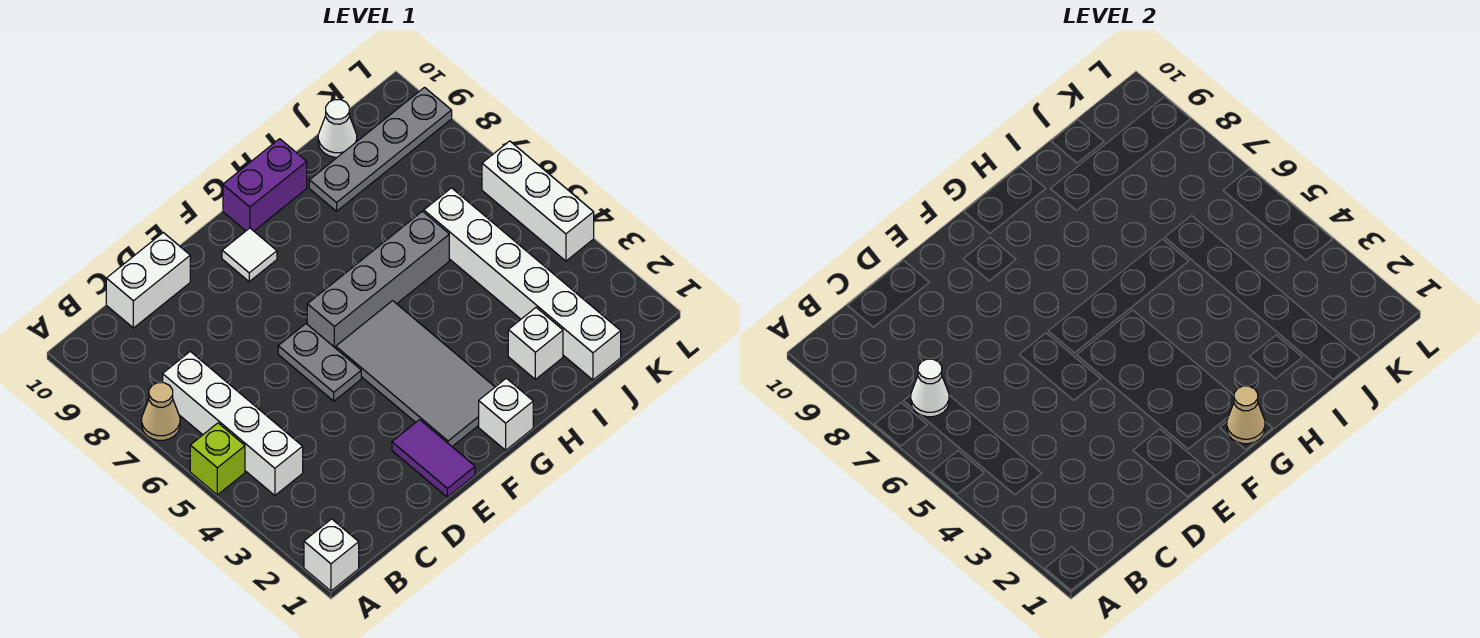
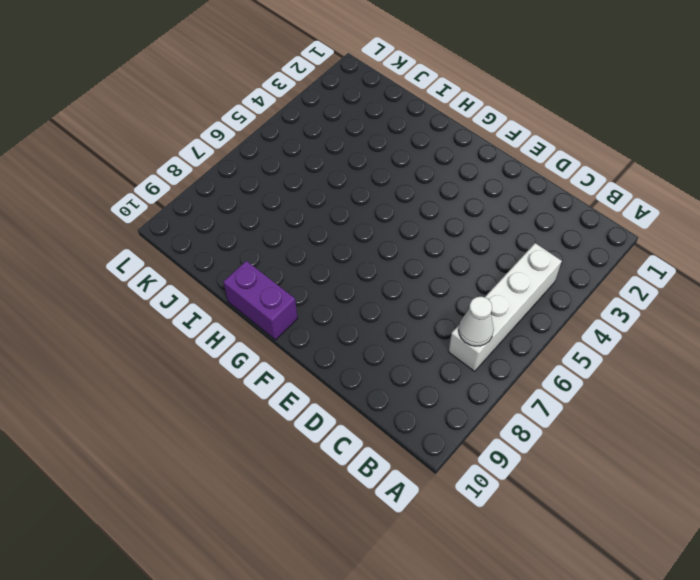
none -> white brick A1 level 1
none -> lime brick A5 level 1
none -> tan cone A7 level 1

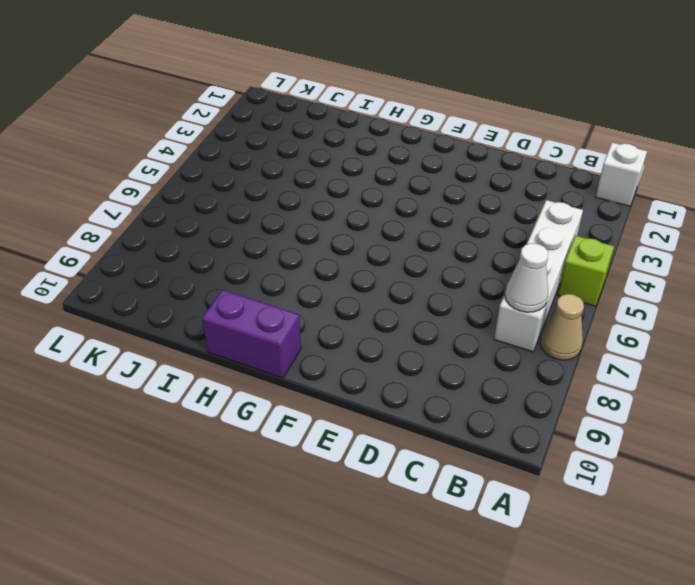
none -> white brick C10:D10 level 1
none -> purple tile E1:E2 level 1
none -> grey plate E5:E6 level 1

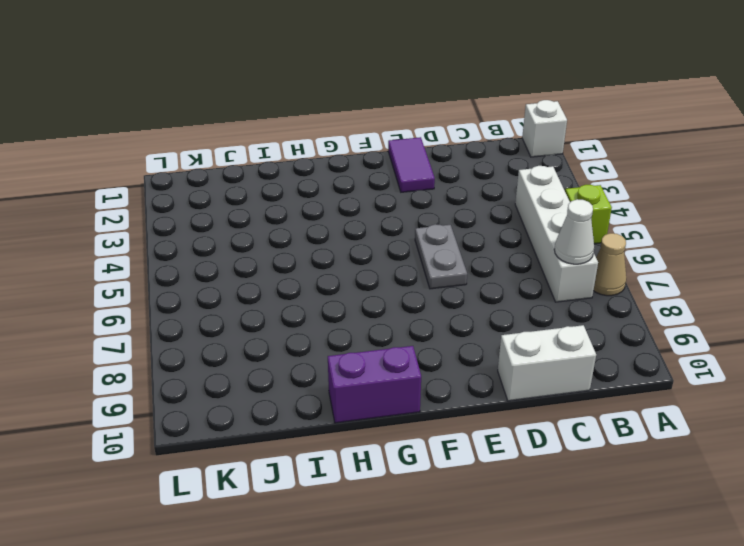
none -> grey tile F2:G5 level 1
none -> grey brick F6:I6 level 1
none -> white tile F9 level 1

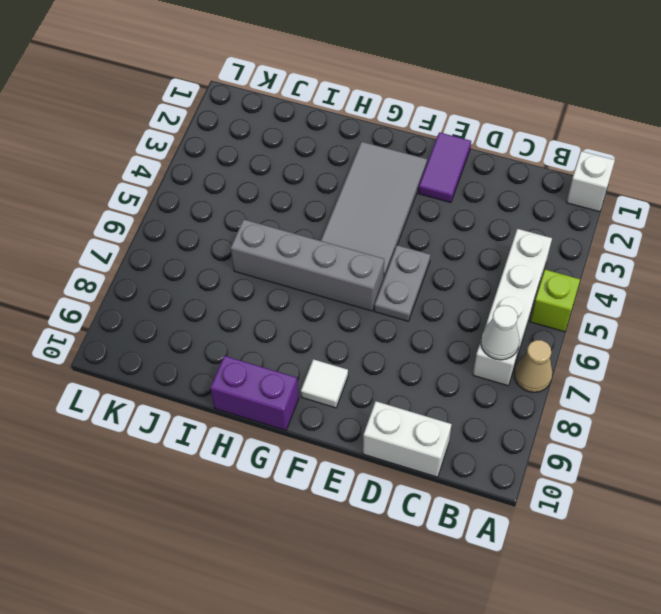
none -> white brick G1 level 1
none -> white brick I2 level 1
none -> grey plate I9:L9 level 1

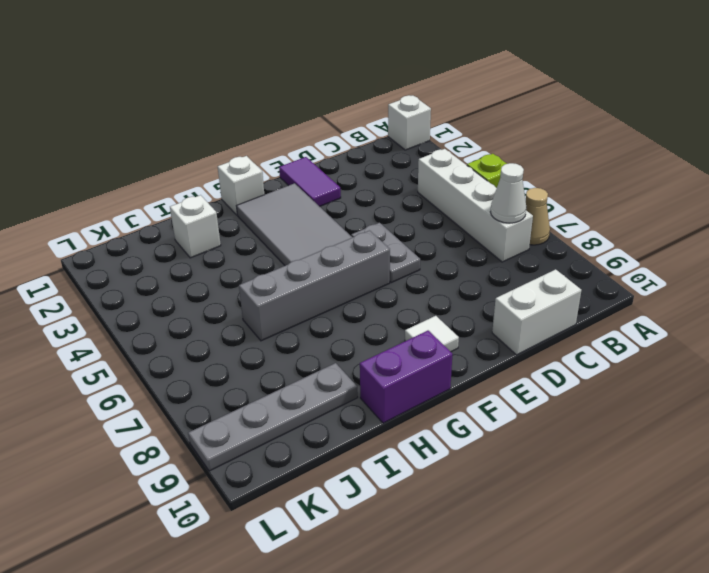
none -> white brick J1:J6 level 1
none -> white cone J10 level 1
none -> white brick L4:L6 level 1

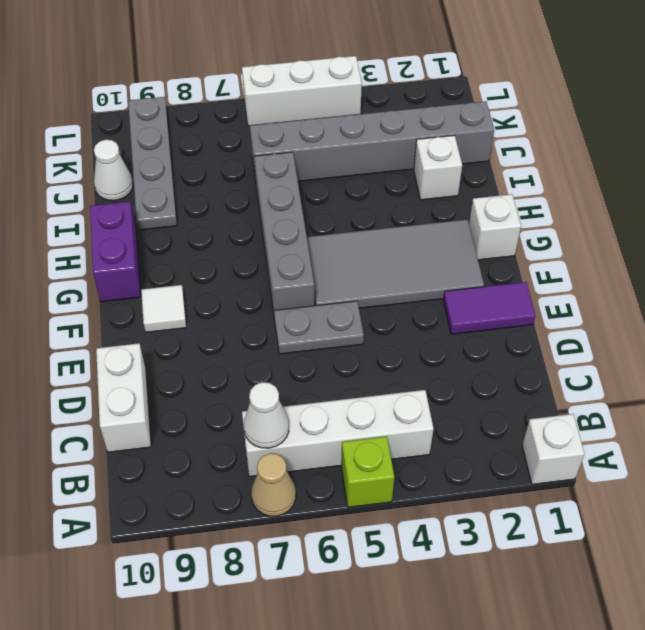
grey brick J1:J6 level 1 -> white brick J1:J6 level 1
none -> tan cone G1 level 2

